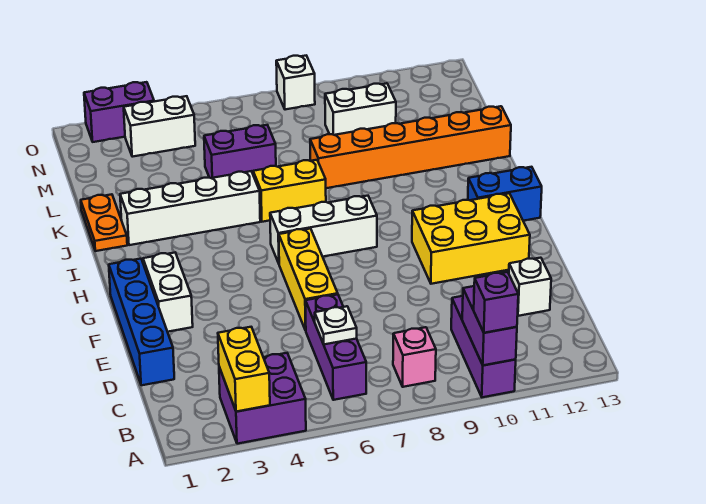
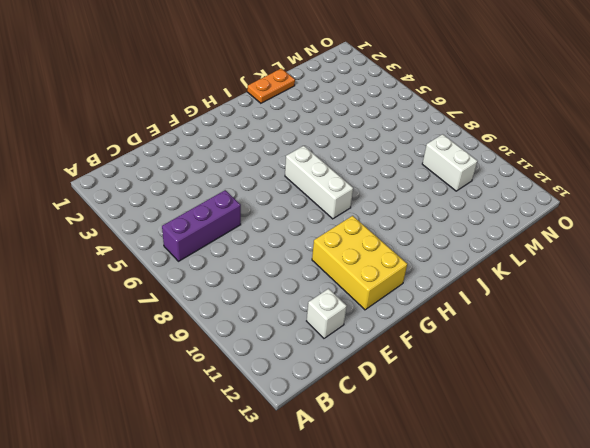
none -> purple brick A3:B4 level 1
none -> purple brick A10:C10 level 1
none -> pink brick B8 level 1

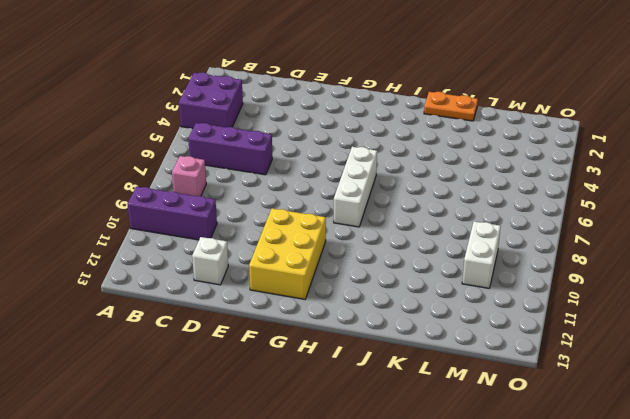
none -> blue brick D1:G1 level 1
none -> yellow brick E6:G6 level 1
none -> white brick F2:G2 level 1

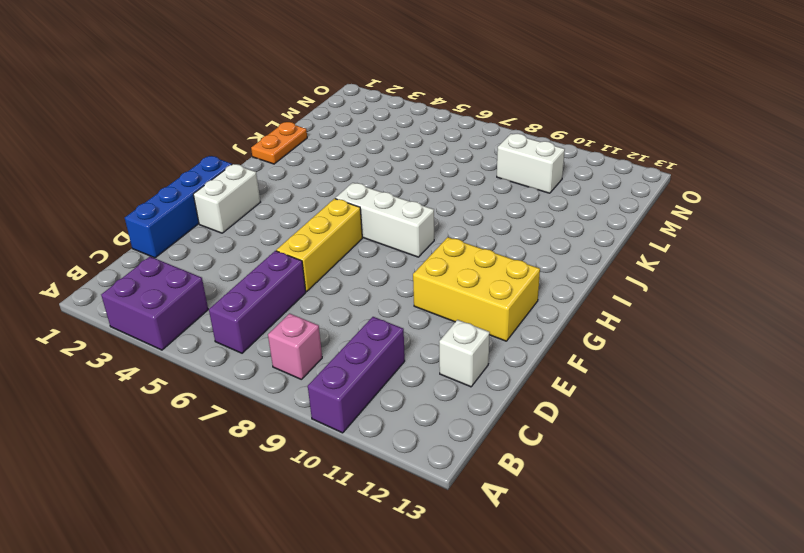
none -> blue brick H12:H13 level 1
none -> white brick J2:J5 level 1
none -> yellow brick J6:J7 level 1

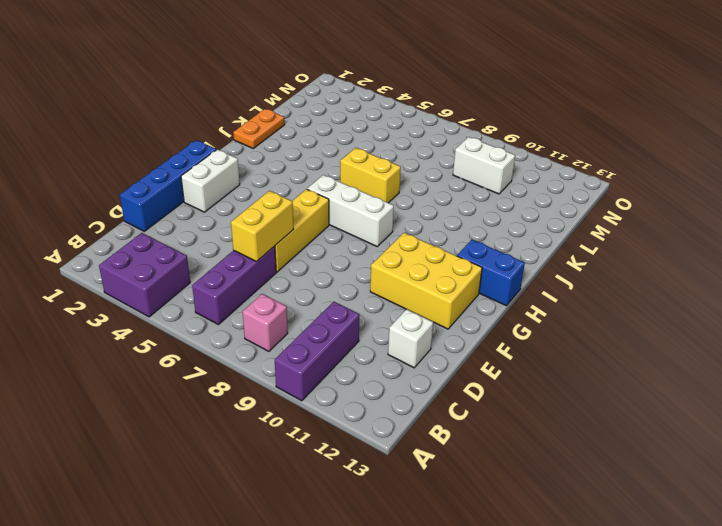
yellow brick D6:E6 level 2 -> yellow brick A3:B3 level 2
none -> white brick J2:J5 level 1
none -> orange brick K8:K13 level 1
none -> purple brick L5:L6 level 1

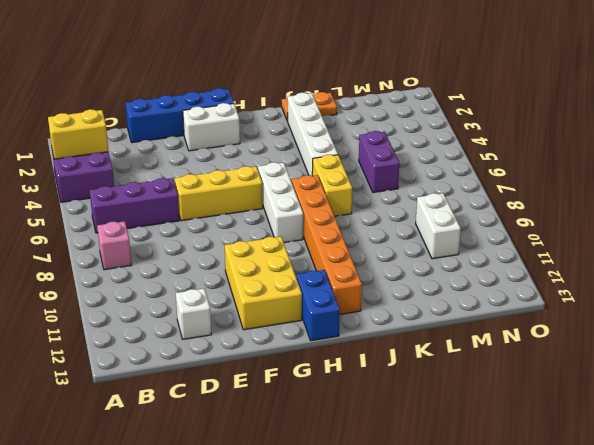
orange brick I7:I12 level 1 -> orange brick K8:K13 level 1
none -> purple brick A10:C10 level 1
none -> white brick N3:N4 level 1
none -> purple brick O2:O3 level 1

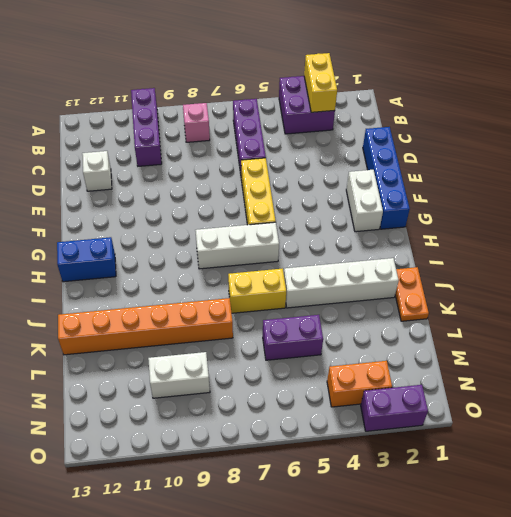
orange brick N3:N4 level 1 -> white brick N3:N4 level 1
none -> yellow brick F10:G12 level 1
none -> white brick O8 level 1
none -> purple brick A10:B10 level 2

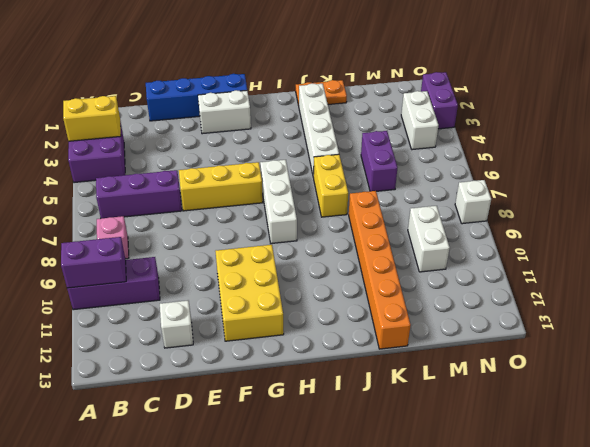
none -> blue brick H12:H13 level 1
none -> white plate C6 level 2
none -> purple brick A10 level 3

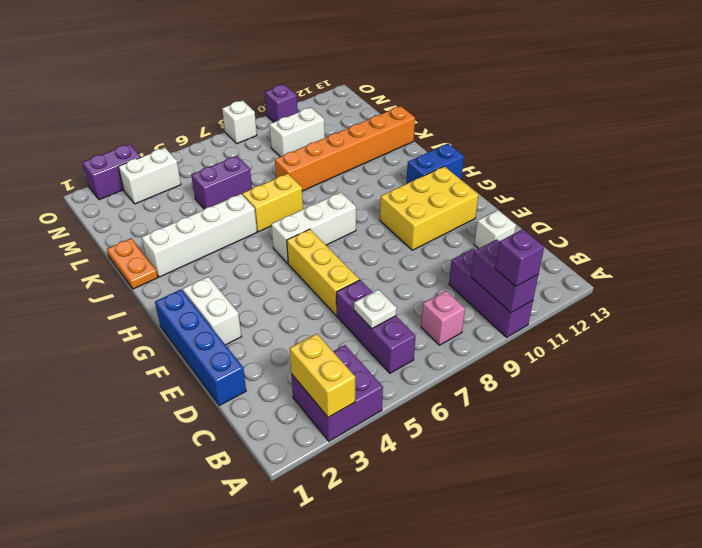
purple brick O10 level 1 -> none

